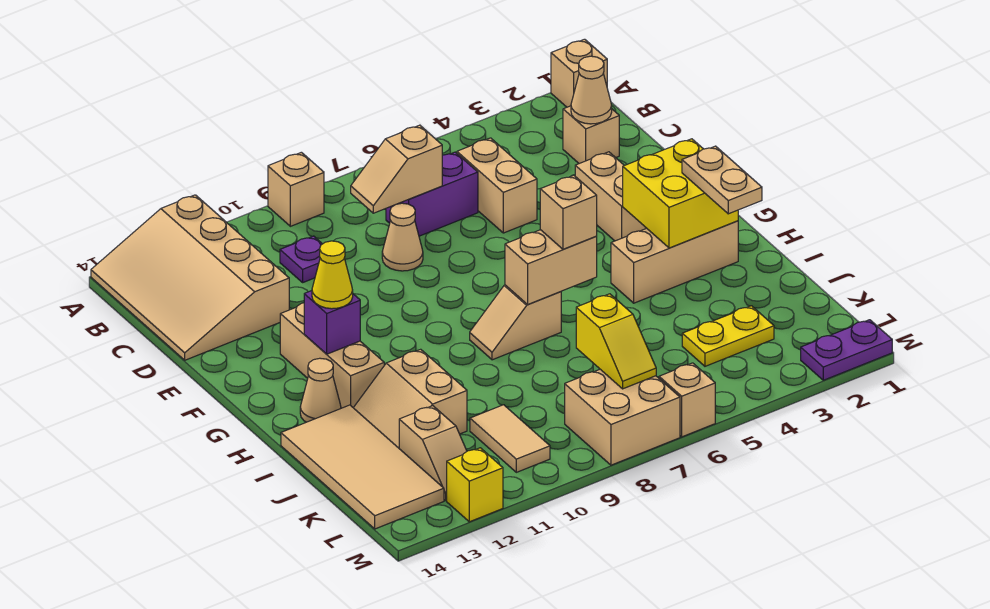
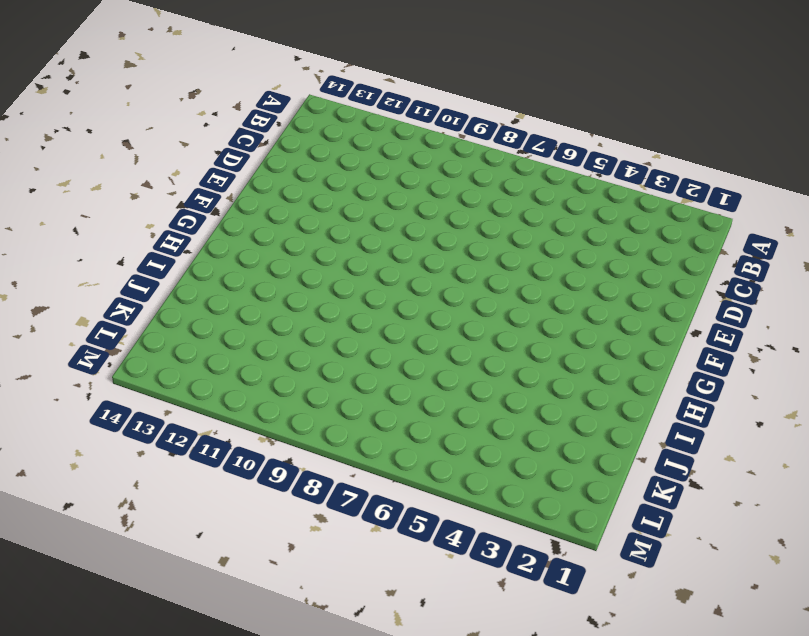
none -> tan brick A1 level 1
none -> tan brick A9 level 1
none -> tan slope A12:D14 level 1 top 12
none -> tan brick C2 level 1

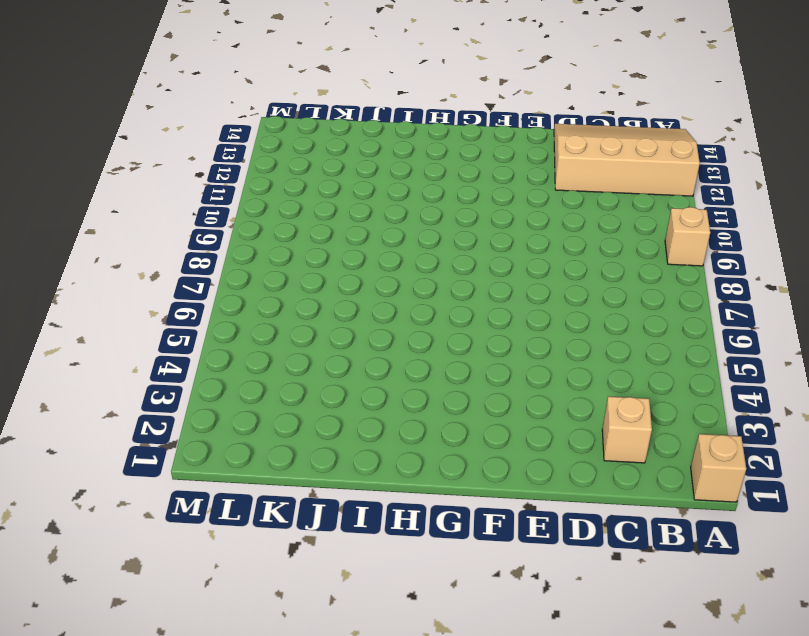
none -> tan brick C5:D5 level 1
none -> purple brick C6:C7 level 1
none -> purple plate C10 level 1
none -> tan cone D8 level 1

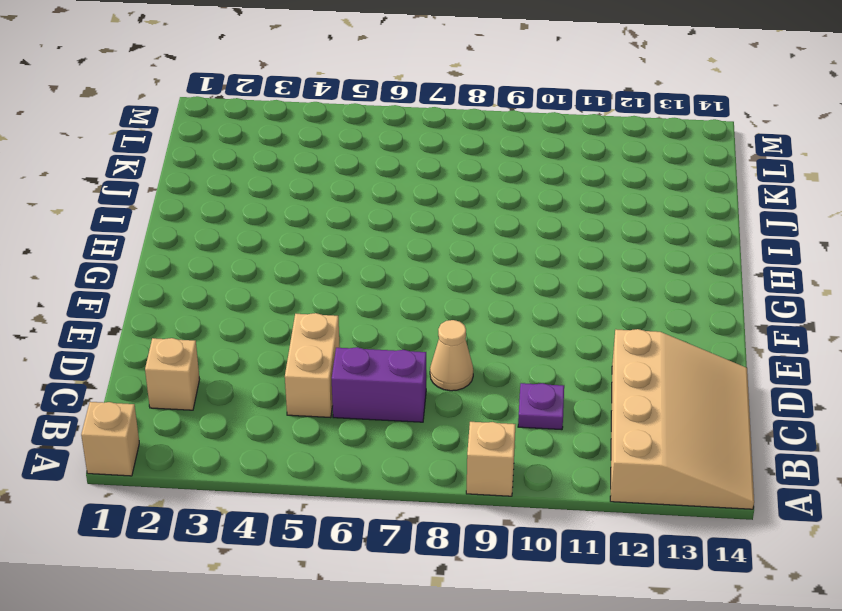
none -> tan brick E3:F3 level 1
none -> tan brick F12:H12 level 1
none -> tan brick H2:H4 level 1
none -> tan slope H7:H8 level 1 top 7

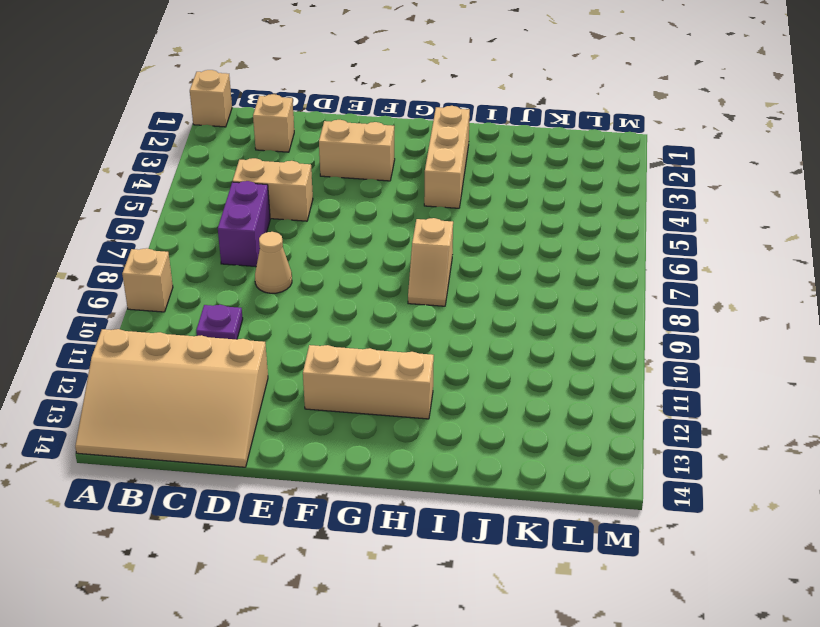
none -> tan cone H13 level 1
none -> tan slope I11:J12 level 1 top 11
none -> tan tile I13:L14 level 1
none -> yellow plate K3:K4 level 1

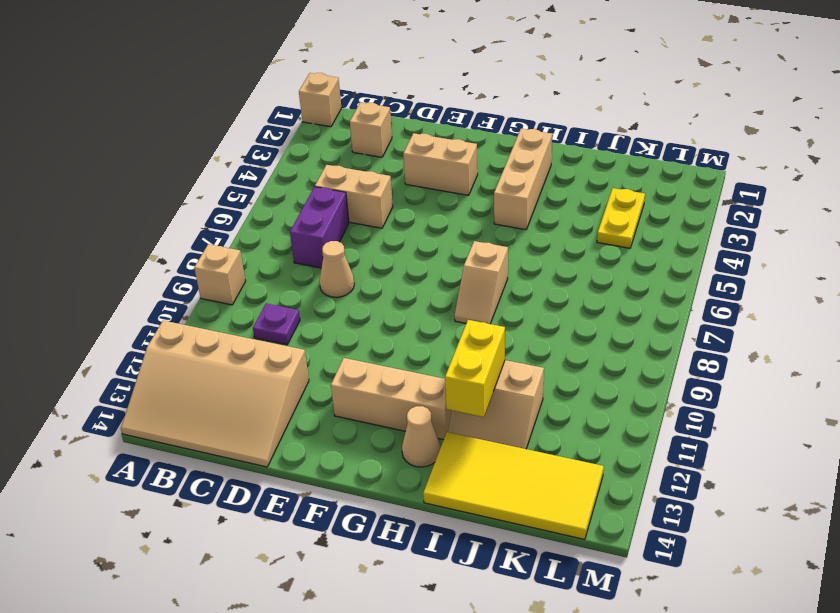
yellow brick I11:I12 level 2 -> none
yellow tile I13:L14 level 1 -> tan tile I13:L14 level 1
none -> tan tile K10:L10 level 1
none -> tan slope K12:L12 level 1 top K
none -> tan brick L7:M8 level 1
none -> purple plate M1:M2 level 1

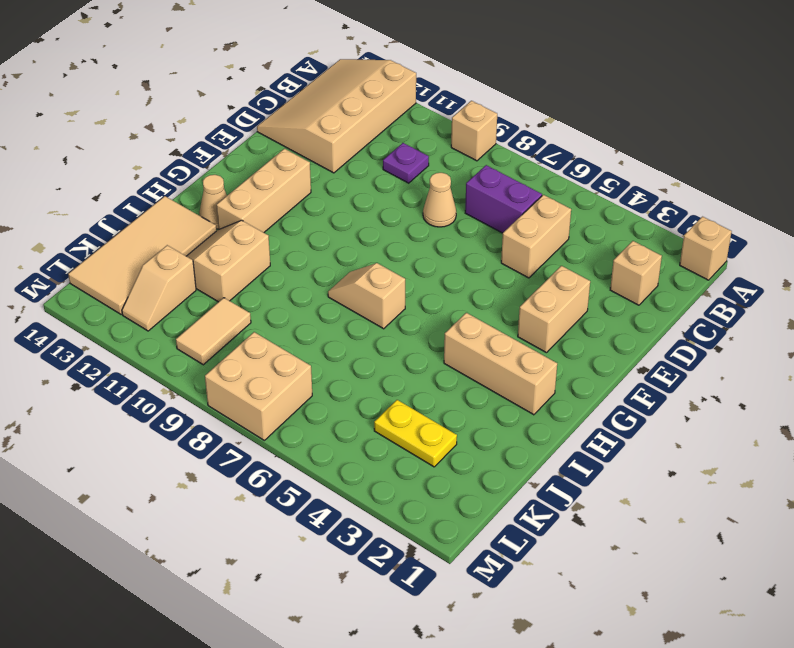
none -> purple plate M1:M2 level 1
none -> tan brick M6 level 1
none -> yellow brick M12 level 1
none -> tan cone C2 level 2

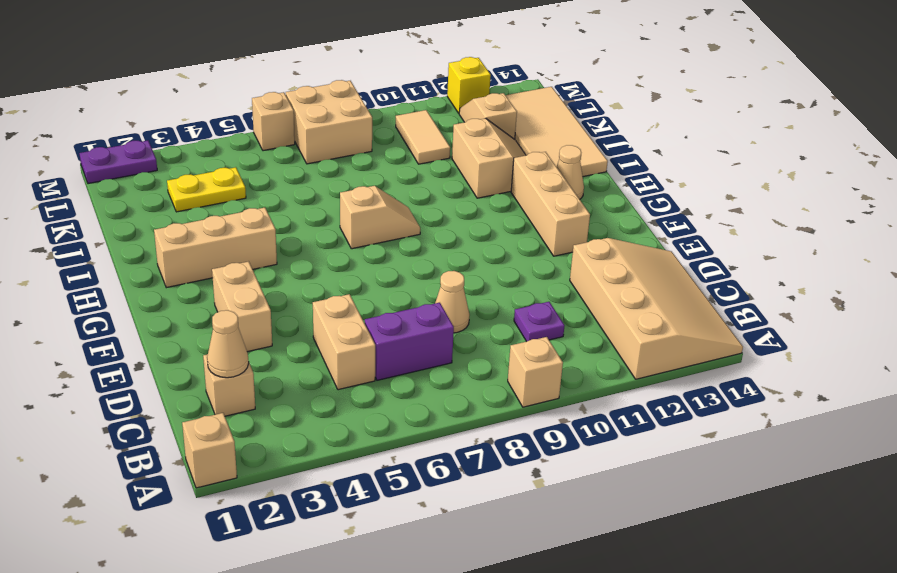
none -> tan slope C7:C8 level 2 top 7
none -> yellow brick G2:H3 level 2
none -> purple brick G12 level 2
none -> tan brick H6:H7 level 2

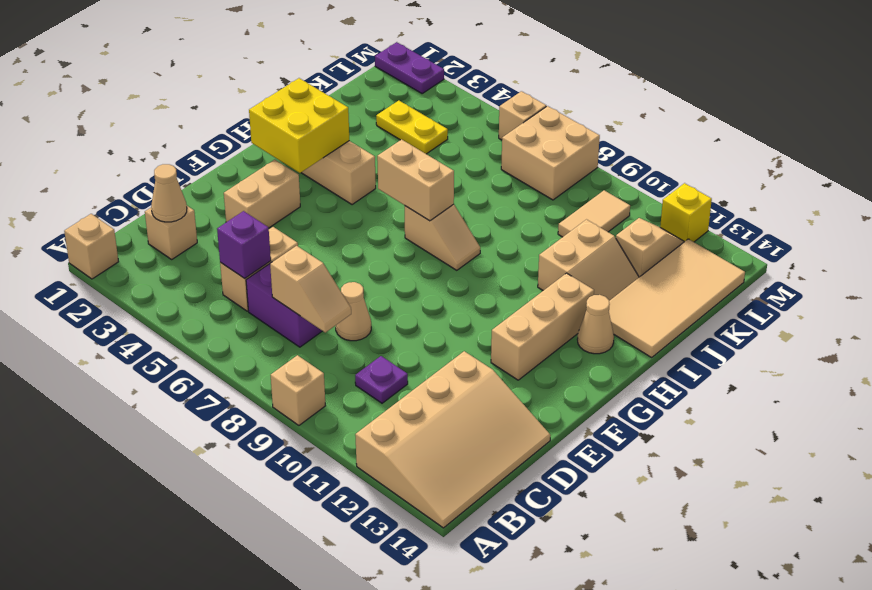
purple brick C5 level 2 -> purple brick G12 level 2
none -> yellow slope K7:L7 level 2 top K
none -> yellow cone G12 level 3
none -> tan plate H2:I2 level 3
none -> tan brick H6 level 3

